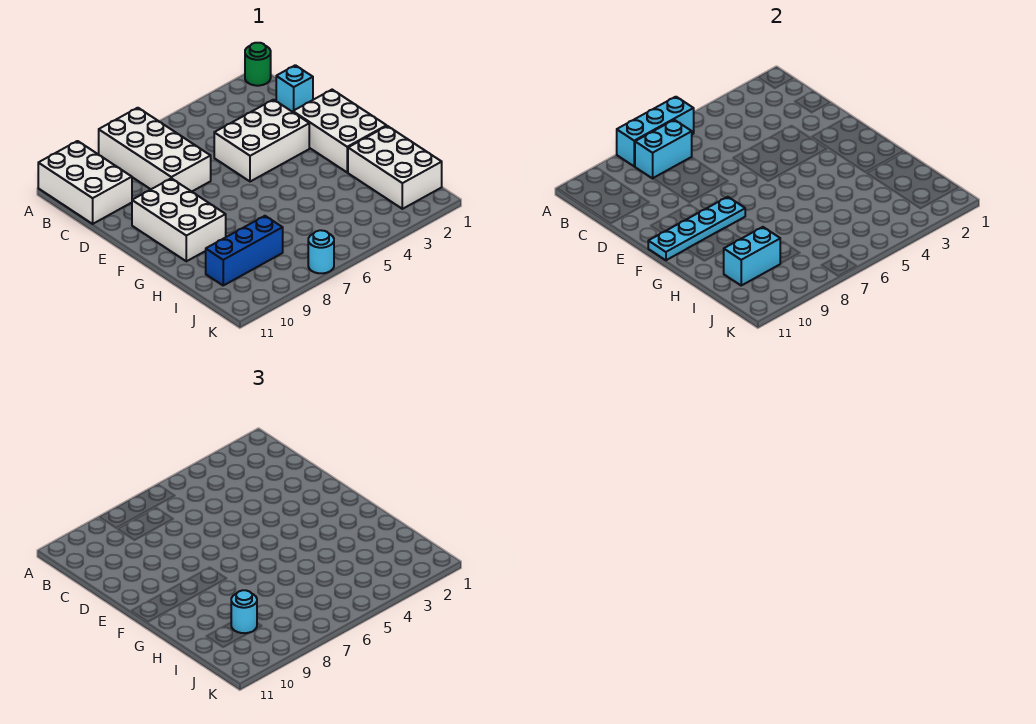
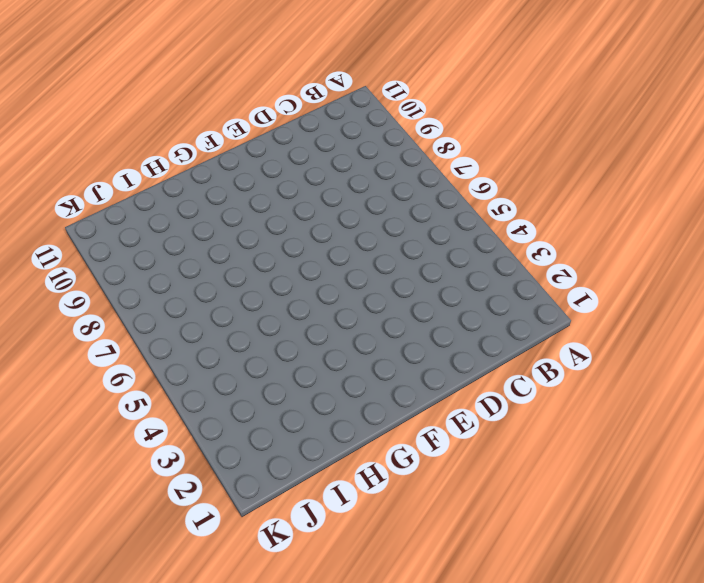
none -> green round brick A1 level 1
none -> white brick A7:D8 level 1
none -> white brick A10:C11 level 1

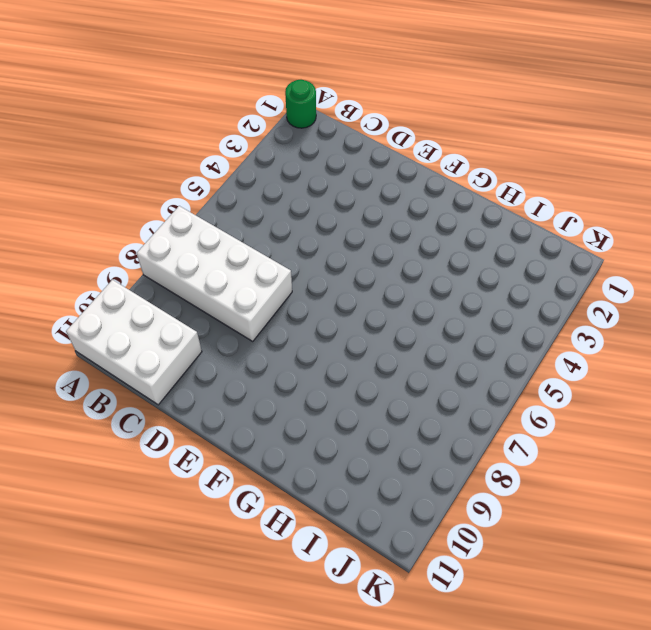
none -> cyan brick C1 level 1
none -> white brick D3:E5 level 1
none -> white brick E1:G2 level 1

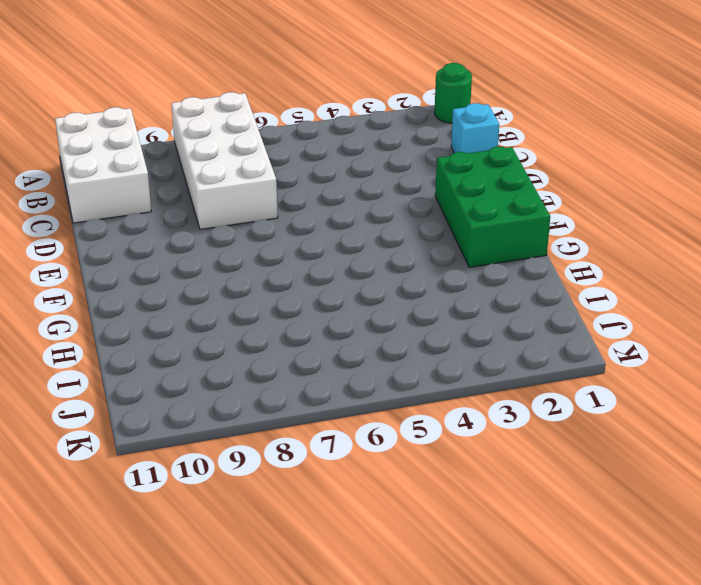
green brick E1:G2 level 1 -> white brick E1:G2 level 1
none -> white brick D3:E5 level 1
none -> white brick E9:G10 level 1
none -> white brick H1:J2 level 1

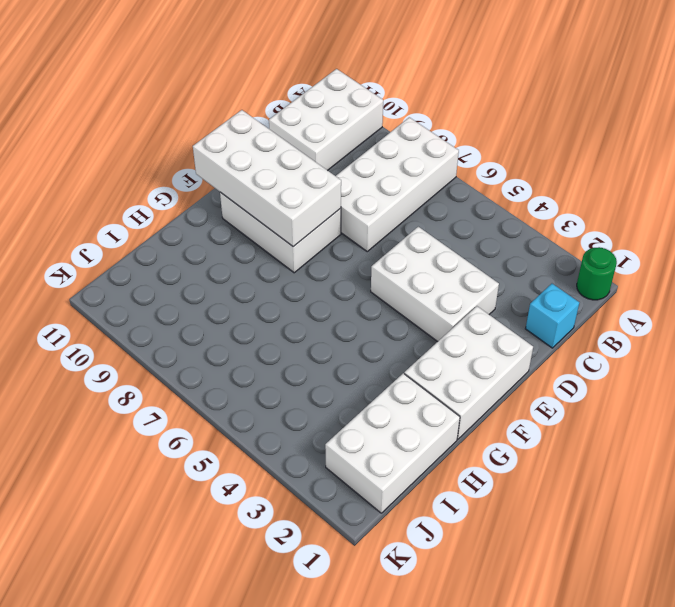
white brick E8:F10 level 1 -> white brick E9:G10 level 1
white brick E8:F11 level 2 -> cyan plate F8:F11 level 2
none -> blue brick I8:I10 level 1
none -> cyan round brick K7 level 1
none -> cyan brick A6:A8 level 2

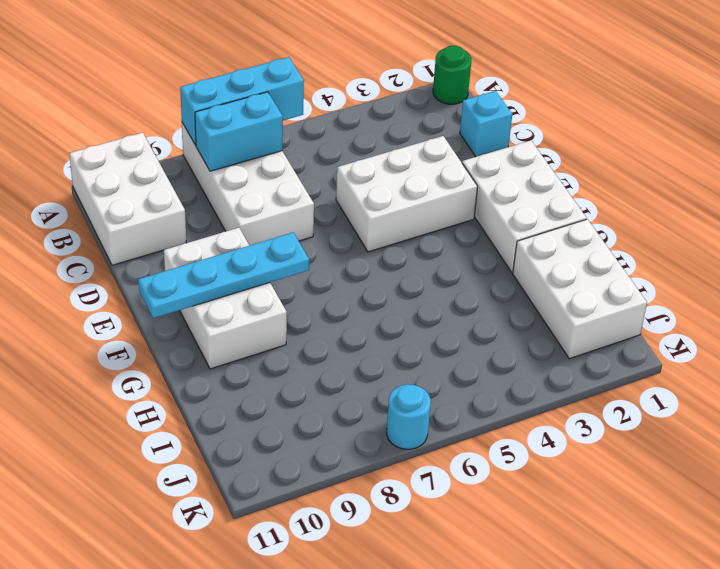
none -> blue brick I8:I10 level 1
none -> cyan brick I9:I10 level 2
none -> cyan round brick I9 level 3

